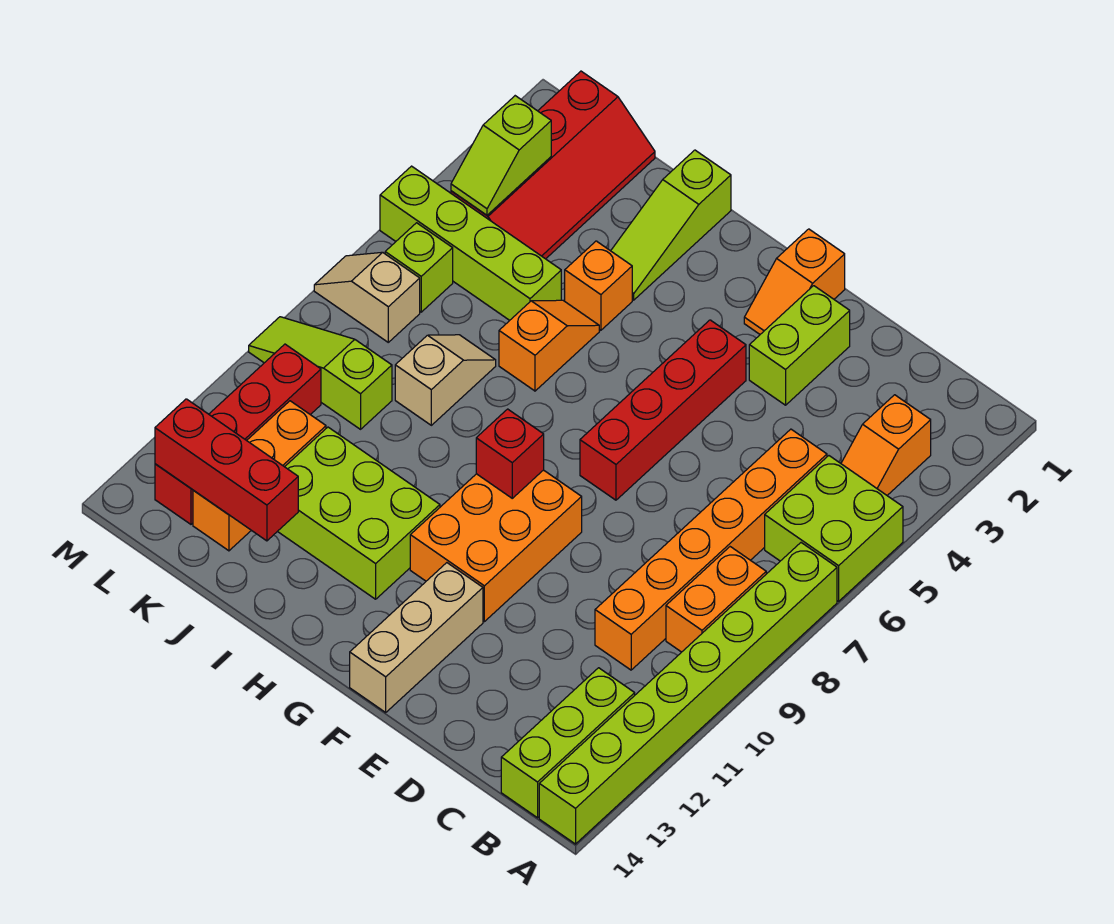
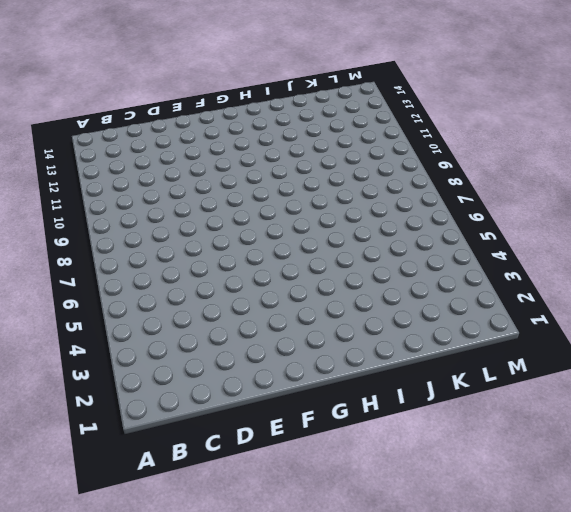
none -> lime brick A5:B6 level 1
none -> lime brick A7:A14 level 1
none -> orange slope B3:B4 level 1 top 3

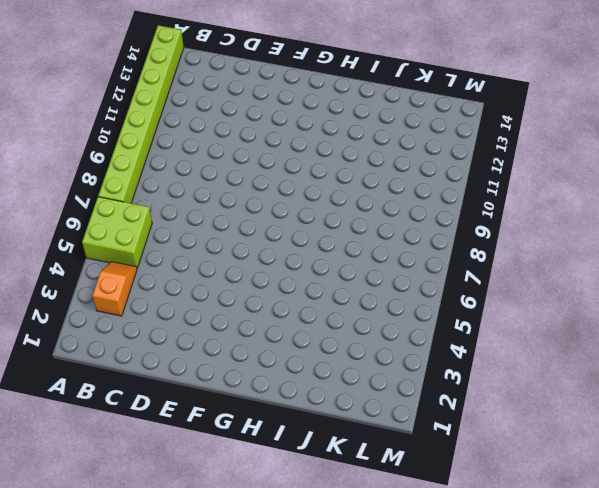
none -> orange brick B8:B9 level 1
none -> lime brick B12:B14 level 1
none -> orange brick C5:C10 level 1

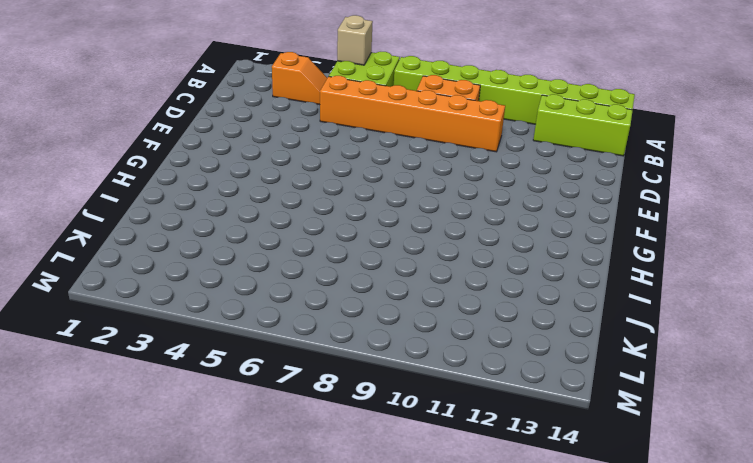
tan brick A5 level 2 -> none
none -> lime brick E2:E3 level 1
none -> orange slope F1:F2 level 1 top 1
none -> red brick F4:F7 level 1

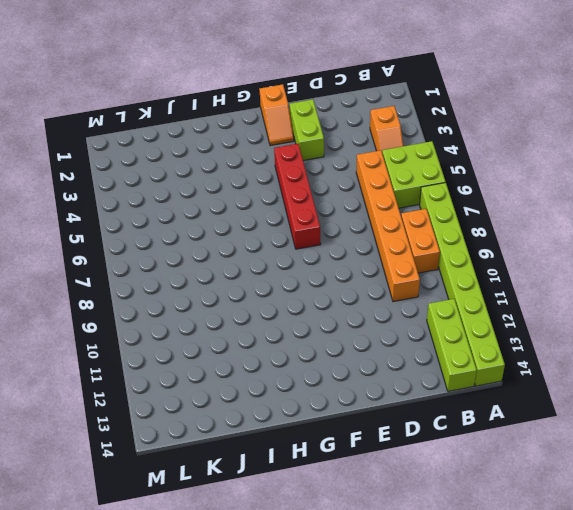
none -> orange brick F9:G11 level 1
none -> tan brick F12:F14 level 1
none -> lime brick H11:J12 level 1

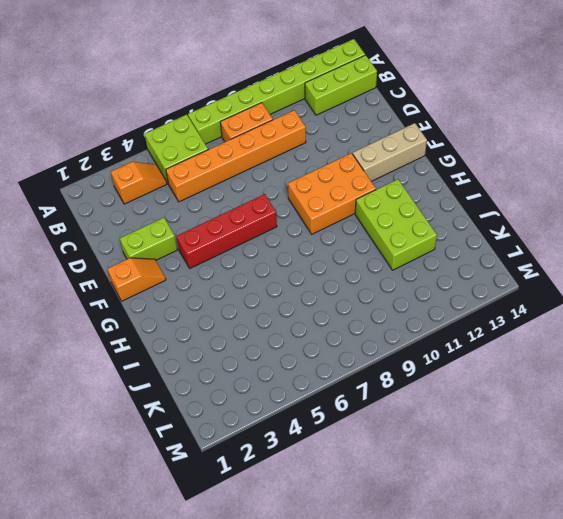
none -> lime slope I1:I3 level 1 top 1
none -> orange brick I4 level 1
none -> orange slope I5:I6 level 1 top 6

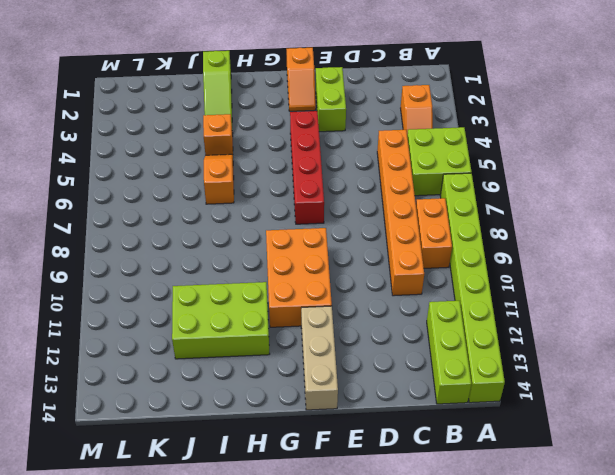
none -> lime brick J5:M5 level 1
none -> tan slope J7:J8 level 1 top 8
none -> red slope K1:L4 level 1 top L

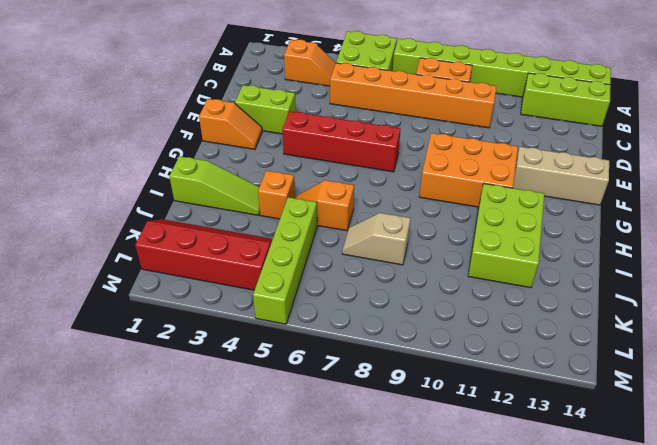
none -> lime slope K9:M9 level 1 top K
none -> orange brick K11:K13 level 1
none -> lime brick L6 level 1

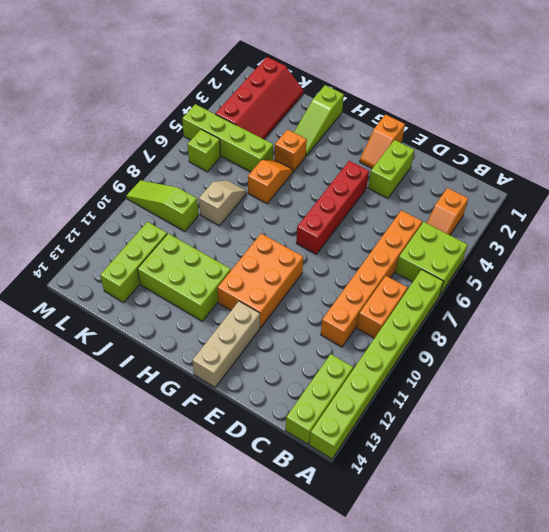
lime brick K11:K13 level 1 -> orange brick K11:K13 level 1
none -> tan slope L7:M7 level 1 top L
none -> red brick L10:L13 level 1
none -> red brick G9 level 2

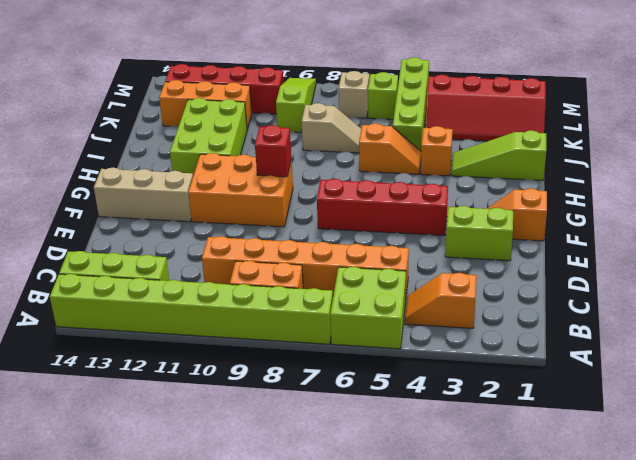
none -> red brick J13:L13 level 2
none -> lime slope L3:L4 level 2 top 3

